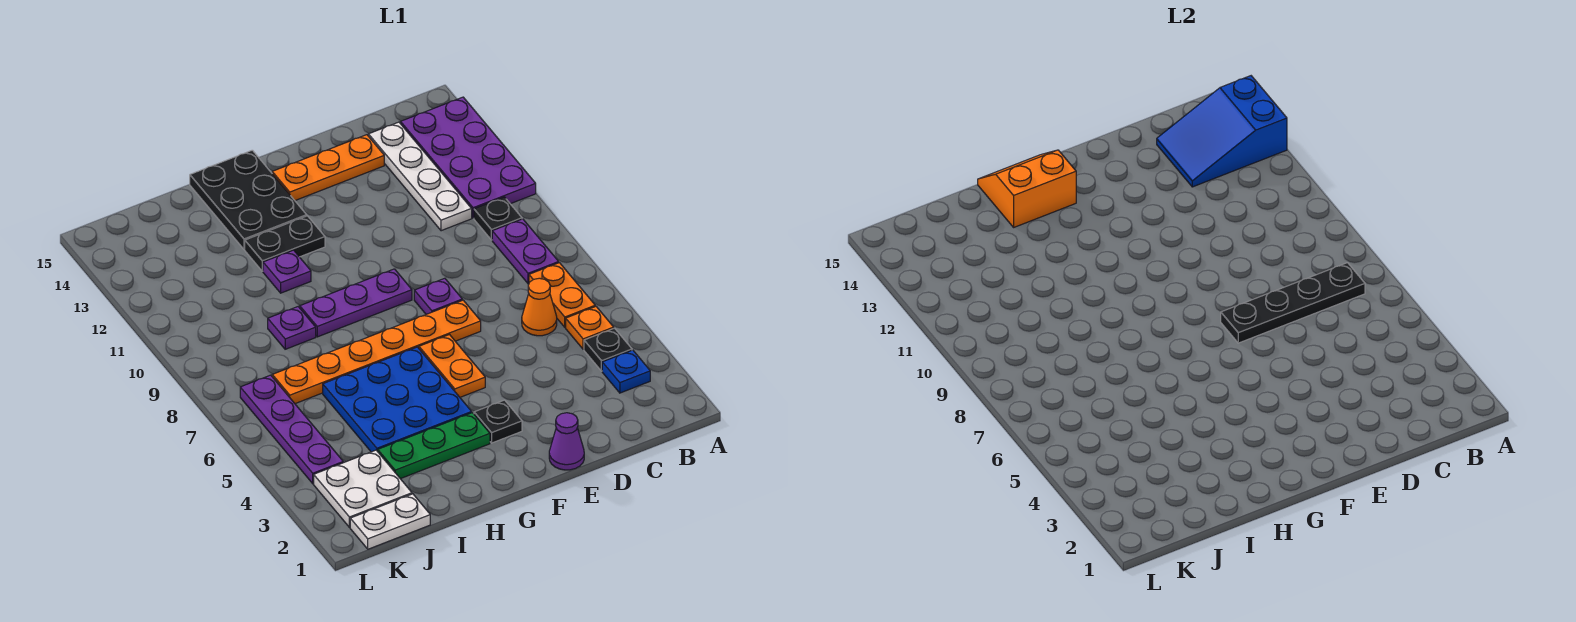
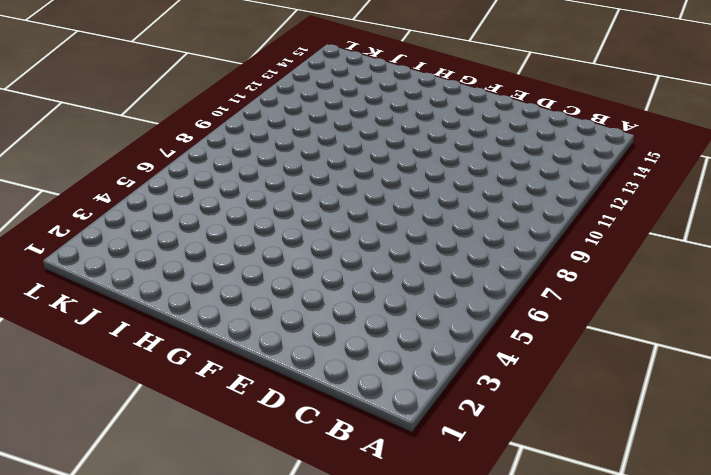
none -> purple plate A11:B14 level 1
none -> blue plate B3 level 1
none -> black plate B4 level 1

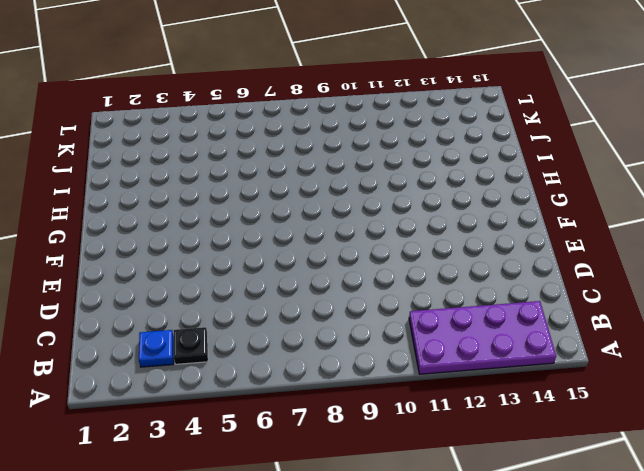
none -> orange plate B5 level 1
none -> orange plate B6:B7 level 1
none -> purple plate B8:B9 level 1

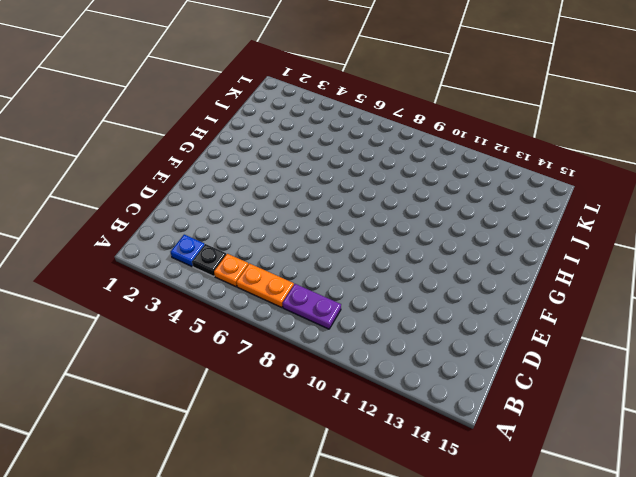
none -> purple plate A11:B14 level 1
none -> black plate B10 level 1
none -> orange cone C6 level 1

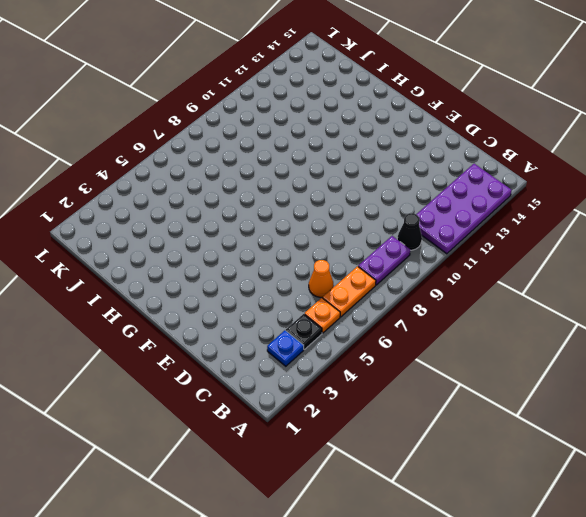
black cone B10 level 1 -> black plate B10 level 1
none -> white plate C11:C14 level 1
none -> orange plate D14:F14 level 1
none -> purple cone E1 level 1

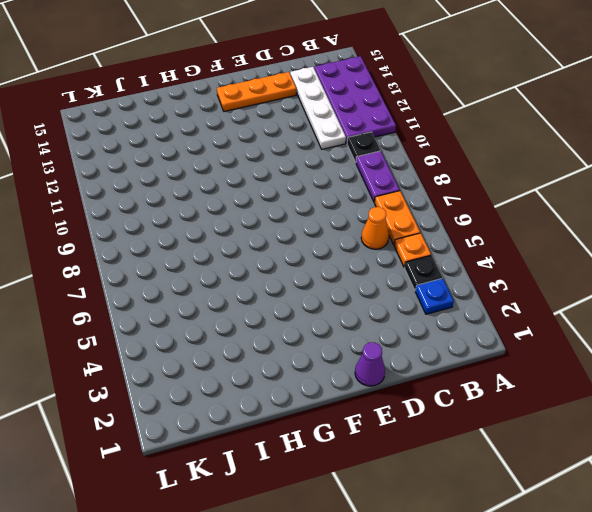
none -> orange plate E7:J7 level 1
none -> purple plate E8 level 1
none -> black plate F3 level 1

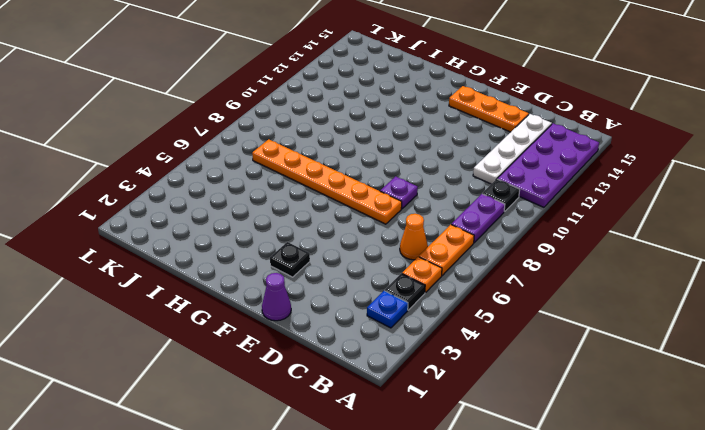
none -> orange plate F5:F6 level 1
none -> purple plate F9:H9 level 1
none -> green plate G3:I3 level 1

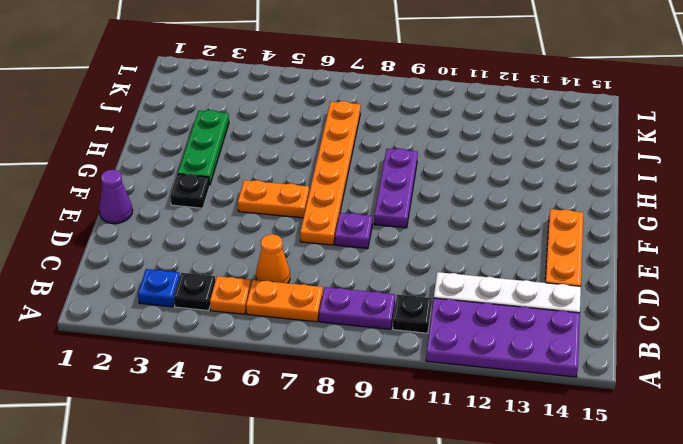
none -> blue plate G4:I6 level 1
none -> black plate G12:H12 level 1
none -> black plate G13:H15 level 1

